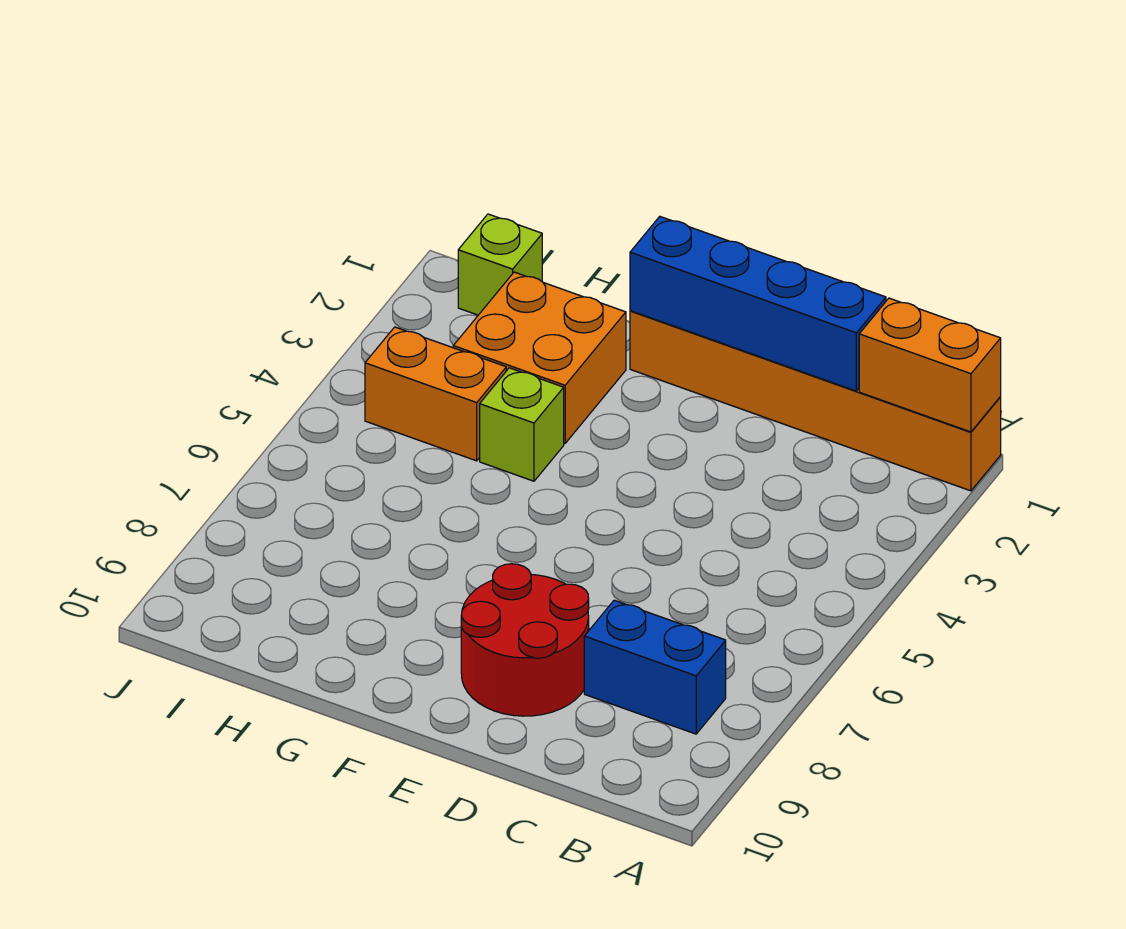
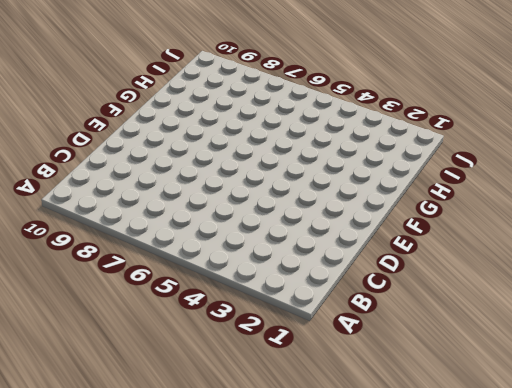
none -> orange brick A1:F1 level 1
none -> blue brick B8:C8 level 1

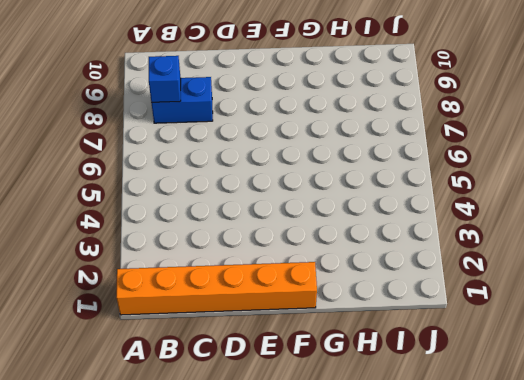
blue brick B8 level 2 -> none
none -> red round brick D8:E9 level 1
none -> orange brick G2:H3 level 1

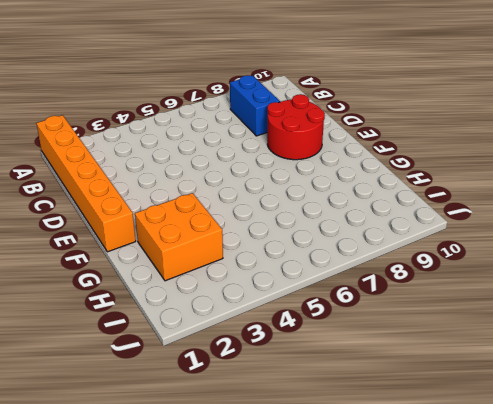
none -> lime brick G4 level 1
none -> orange brick H4:I4 level 1

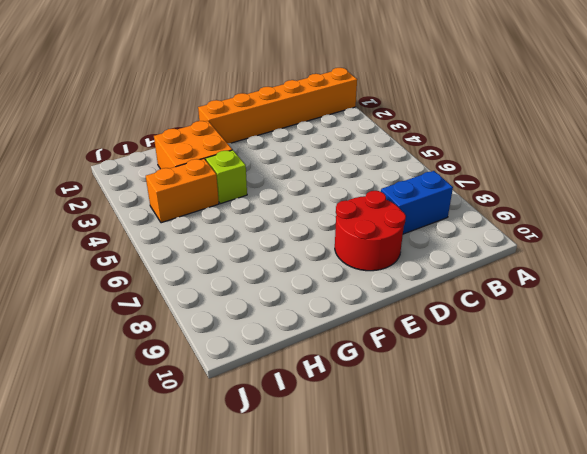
none -> lime brick I1 level 1
none -> orange brick A1:B1 level 2

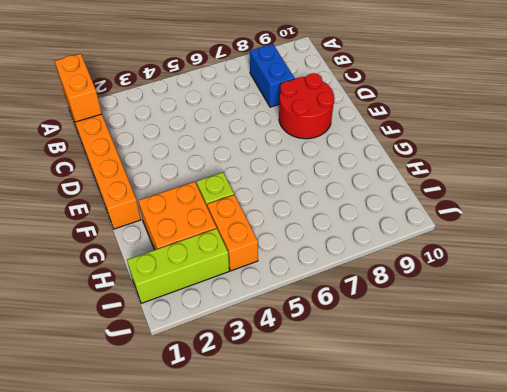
lime brick I1:I3 level 1 -> lime brick I1 level 1
none -> blue brick C1:F1 level 2

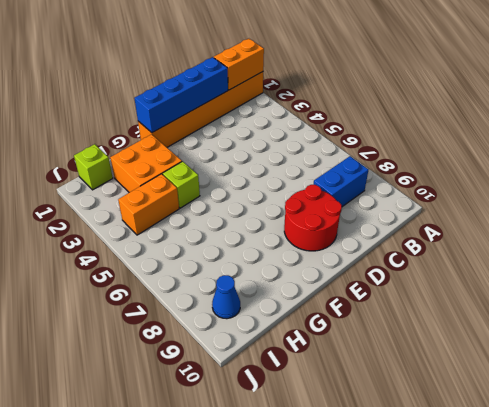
blue cone I9 level 1 -> none

